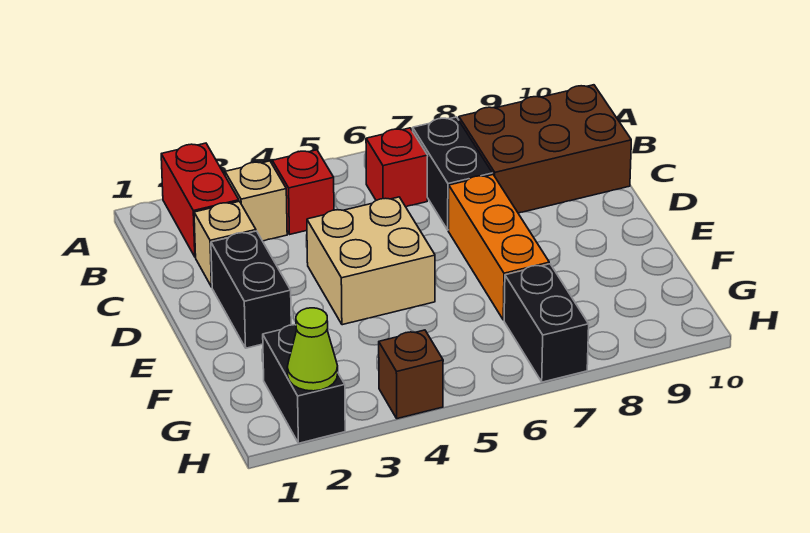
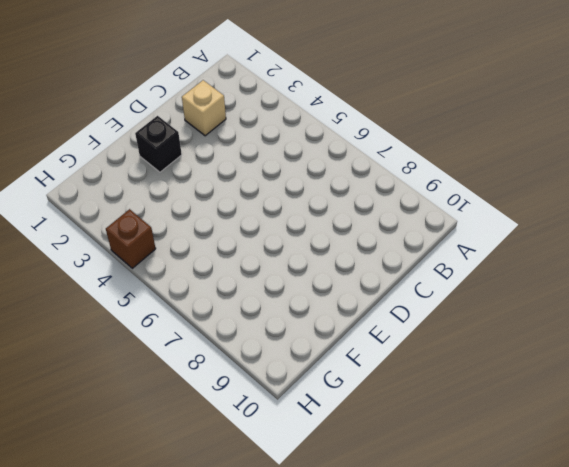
black brick E2 level 1 -> black brick D2:E2 level 1
none -> red brick A2:B2 level 1
none -> tan brick B3 level 1
none -> red brick B4 level 1

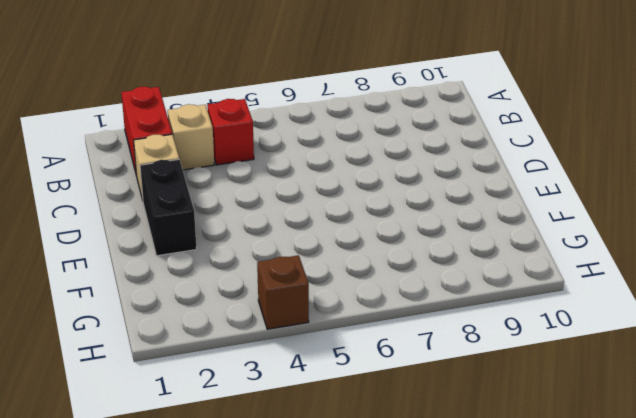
none -> red brick B6 level 1
none -> black brick B7:C7 level 1
none -> brown brick B8:C10 level 1

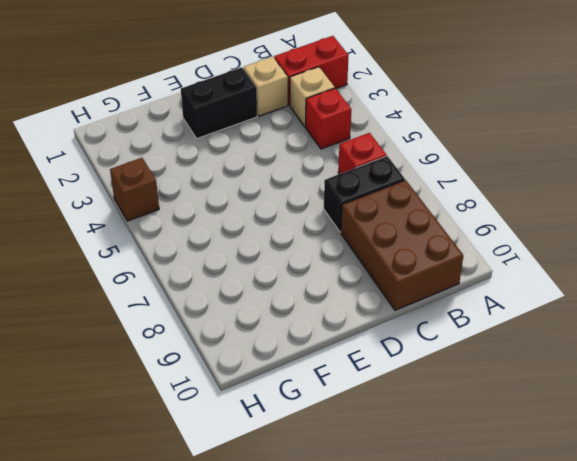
none -> tan brick D4:E5 level 1
none -> orange brick D7:F7 level 1
none -> black brick G2:H2 level 1

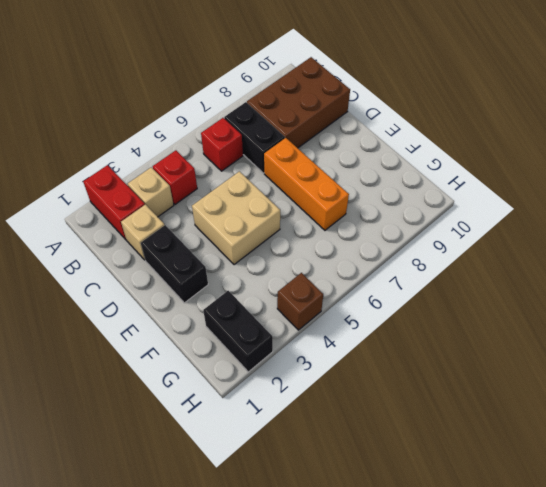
none -> black brick G7:H7 level 1
none -> lime cone H2 level 2

